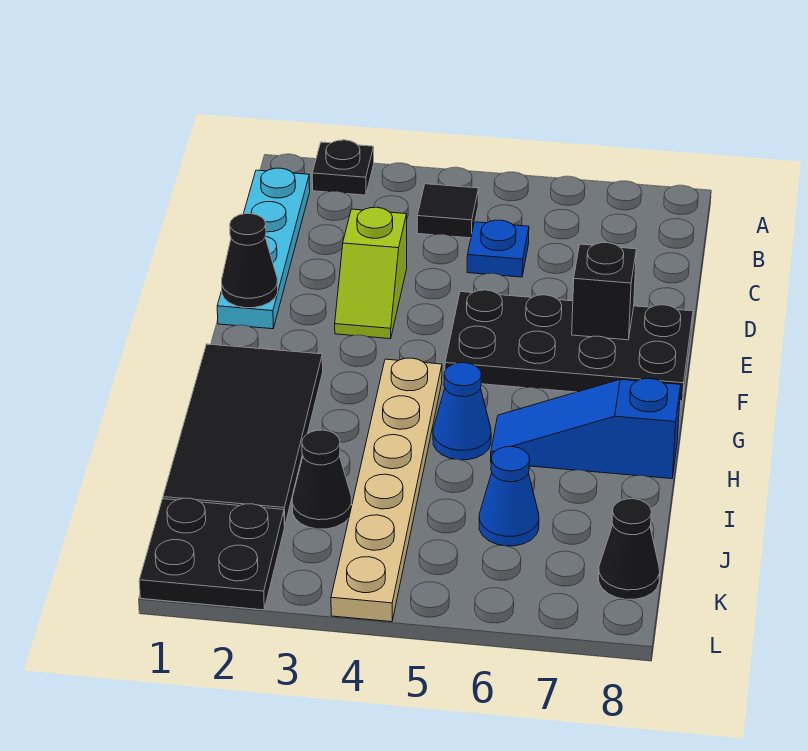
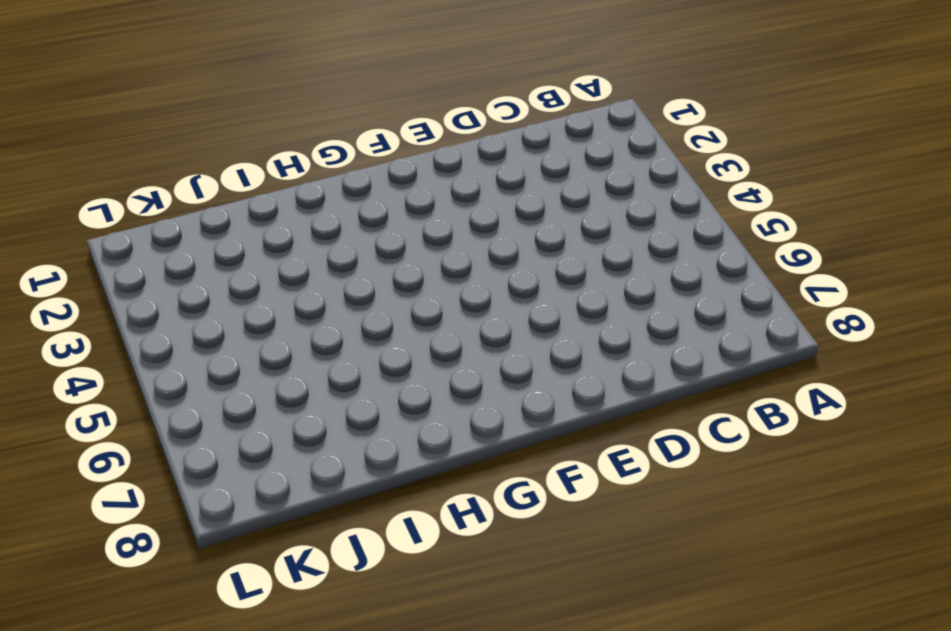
none -> black plate A2 level 1
none -> cyan plate B1:E1 level 1
none -> black tile B4 level 1

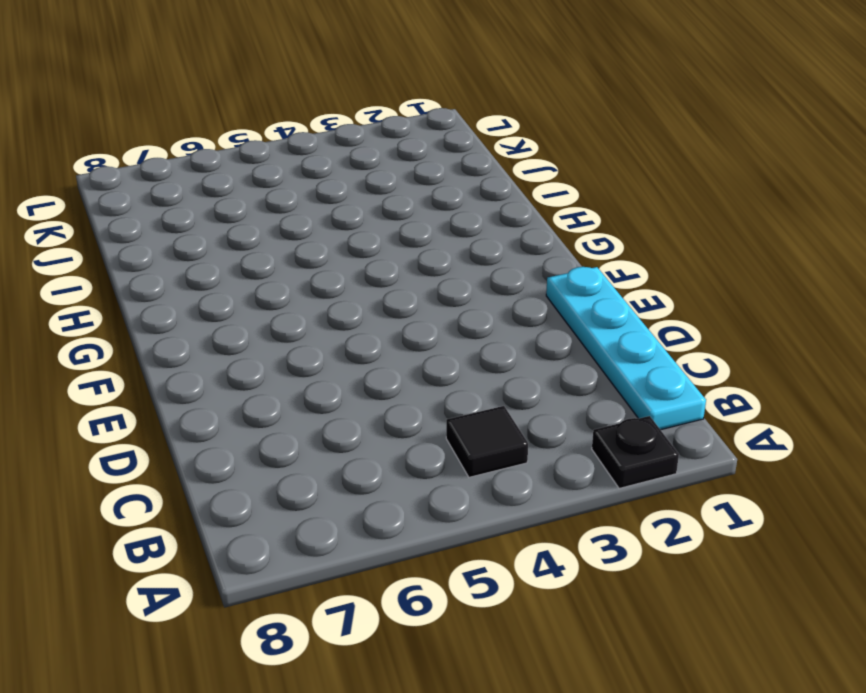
none -> blue plate C5 level 1
none -> lime slope D3:E3 level 1 top D
none -> black plate E5:F8 level 1

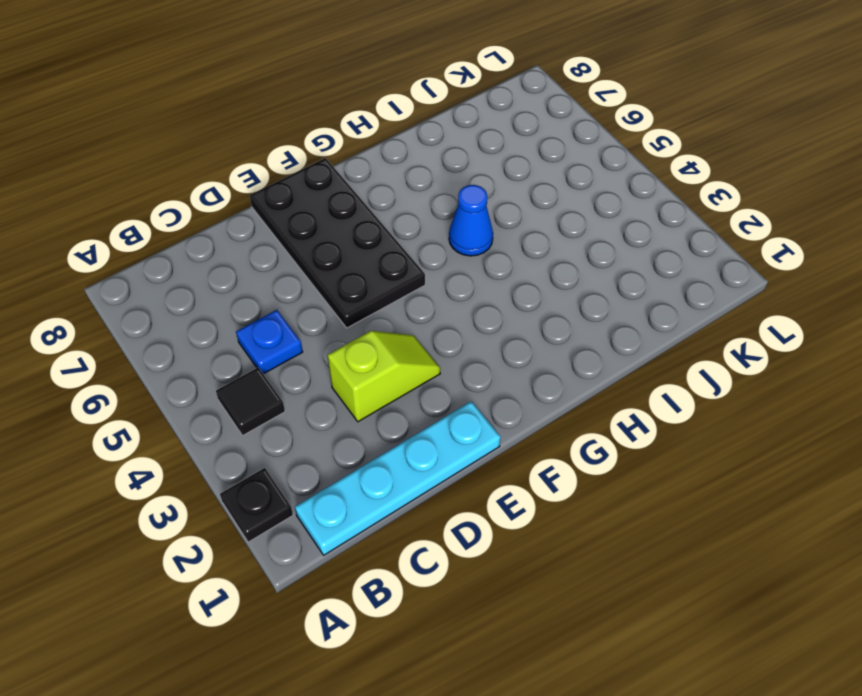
none -> black tile G1:J2 level 1
none -> tan plate G4:L4 level 1
none -> blue slope H6:H8 level 1 top 8

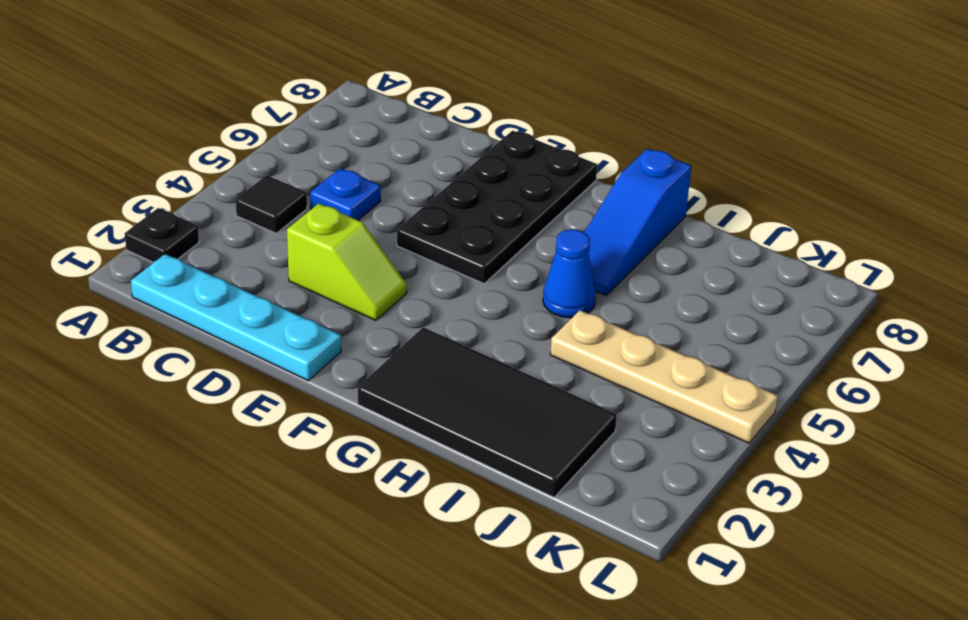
tan plate I4:L4 level 1 -> tan plate G4:L4 level 1
none -> black cone J3 level 1
none -> blue cone J6 level 1
none -> black plate K1:L2 level 1

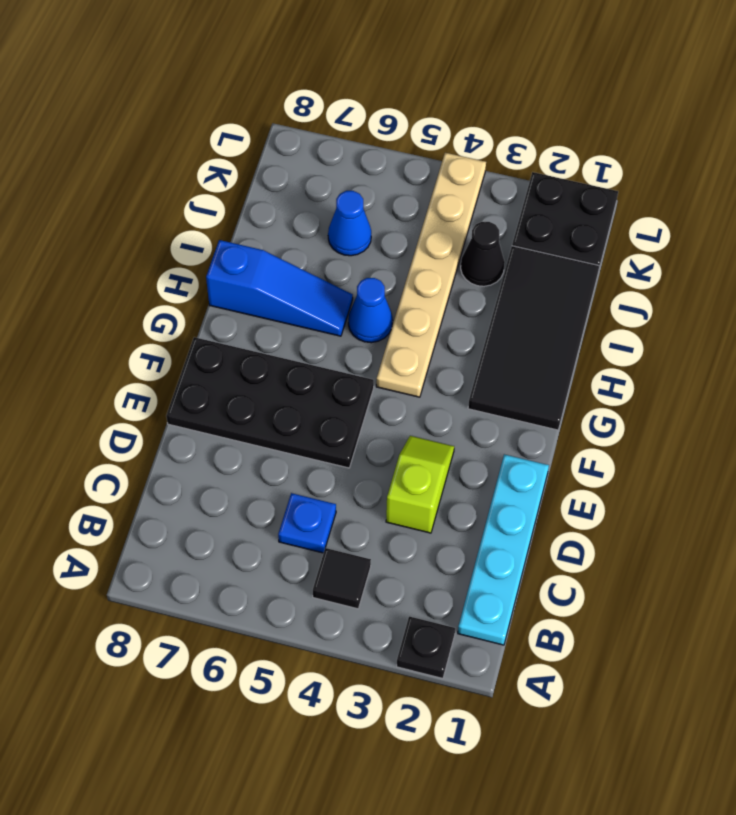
none -> black cone K8 level 1
none -> black cone E1 level 2
none -> black brick E7 level 2

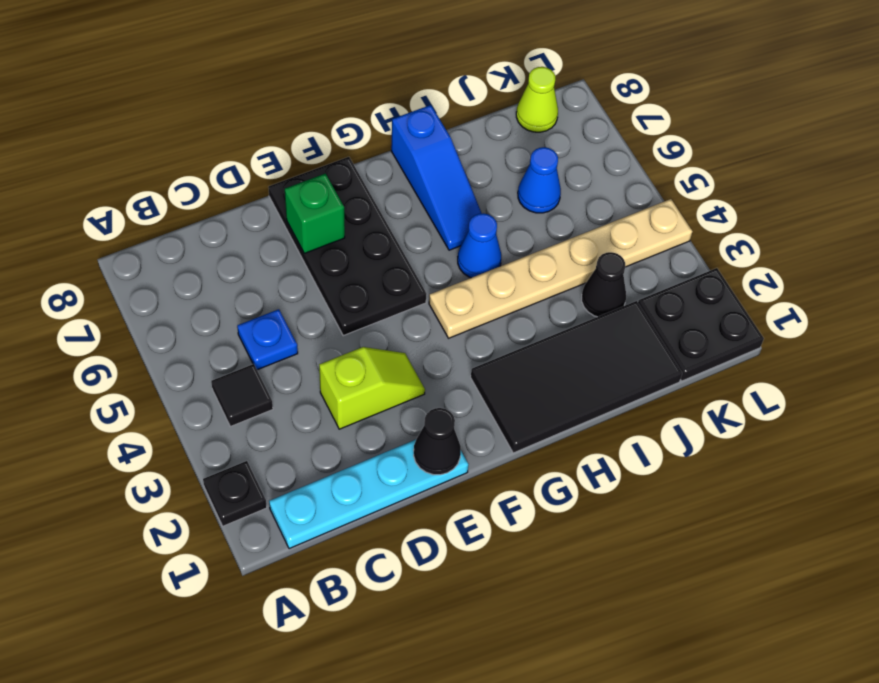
green brick E7 level 2 -> black brick E7 level 2
lime cone K8 level 1 -> black cone K8 level 1

